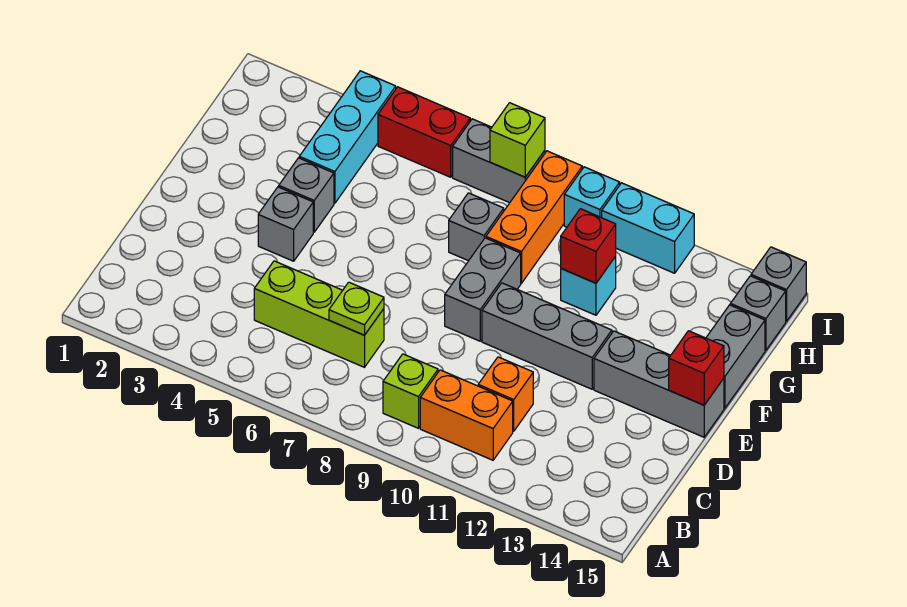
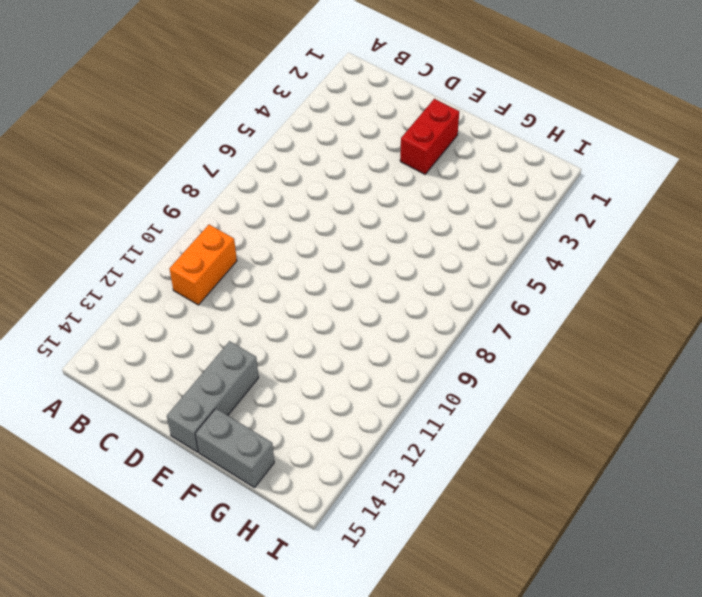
red brick E2:E3 level 1 -> red brick I5:I6 level 1
none -> lime brick B9 level 1
none -> lime brick C5:C7 level 1
none -> orange brick C11 level 1

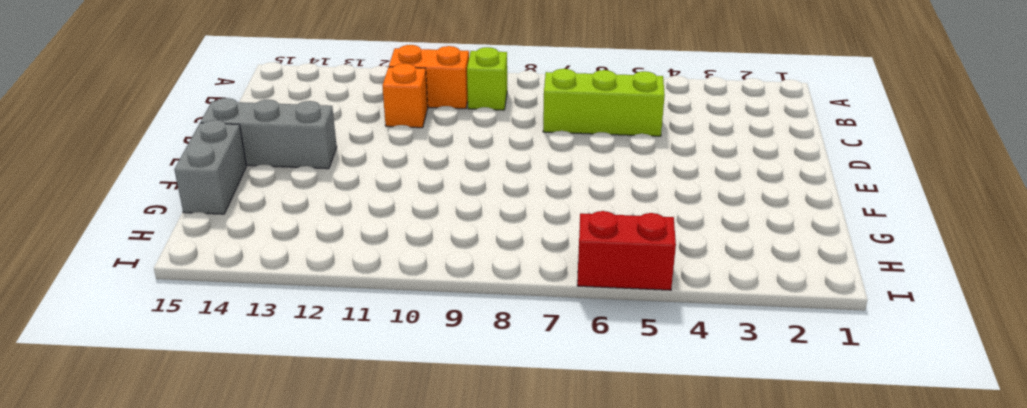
none -> grey brick E4 level 1
none -> grey brick E9:F9 level 1
none -> grey brick E10:E12 level 1

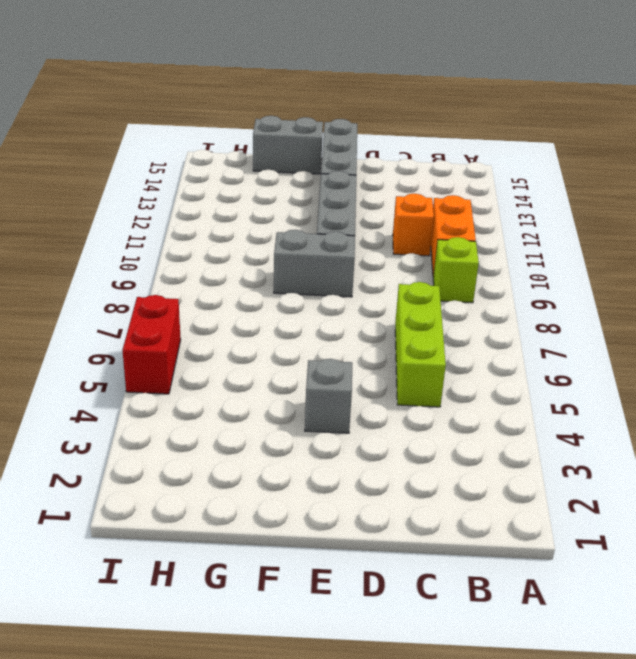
none -> grey brick F4 level 1
none -> cyan brick G4:I4 level 1
none -> grey brick G8 level 1

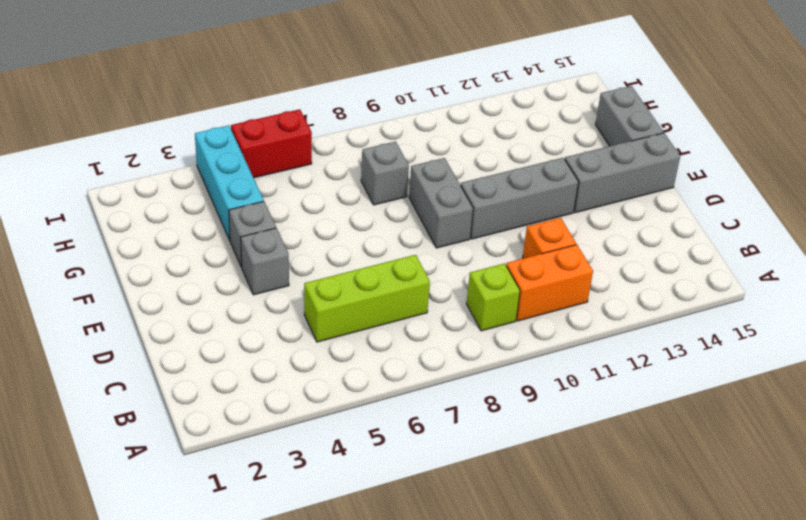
none -> orange brick G9:I9 level 1
none -> cyan brick G11 level 1
none -> grey brick H15 level 1

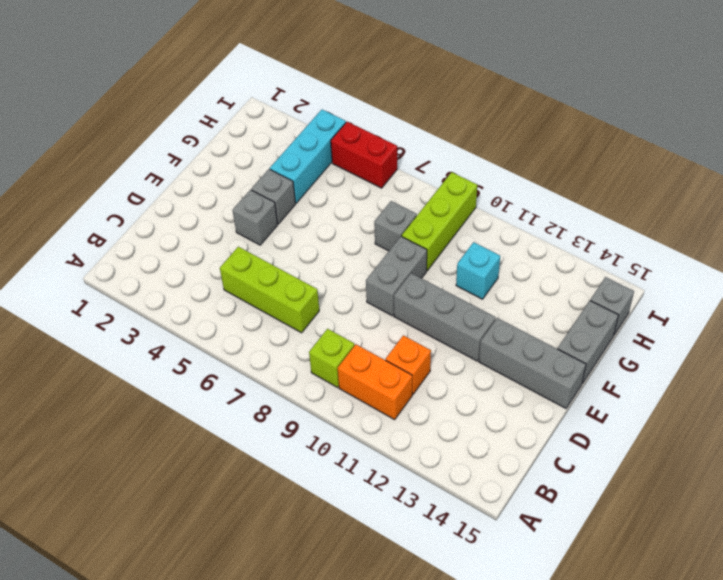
lime brick G9:I9 level 1 -> orange brick G9:I9 level 1
none -> grey brick I7:I8 level 1
none -> cyan brick I10 level 1
none -> cyan brick I11:I12 level 1

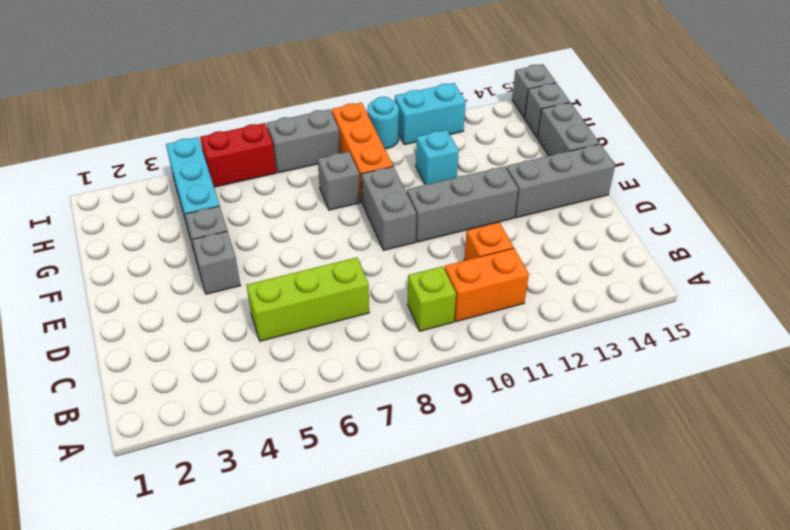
cyan round brick I10 level 1 -> cyan brick I10 level 1
none -> lime plate C7 level 2
none -> red brick E15 level 2
none -> red brick G11 level 2

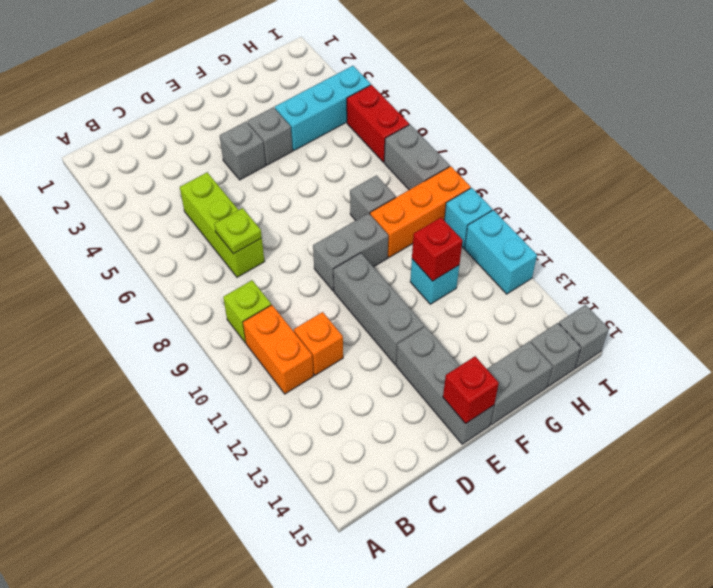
none -> lime brick I8 level 2

